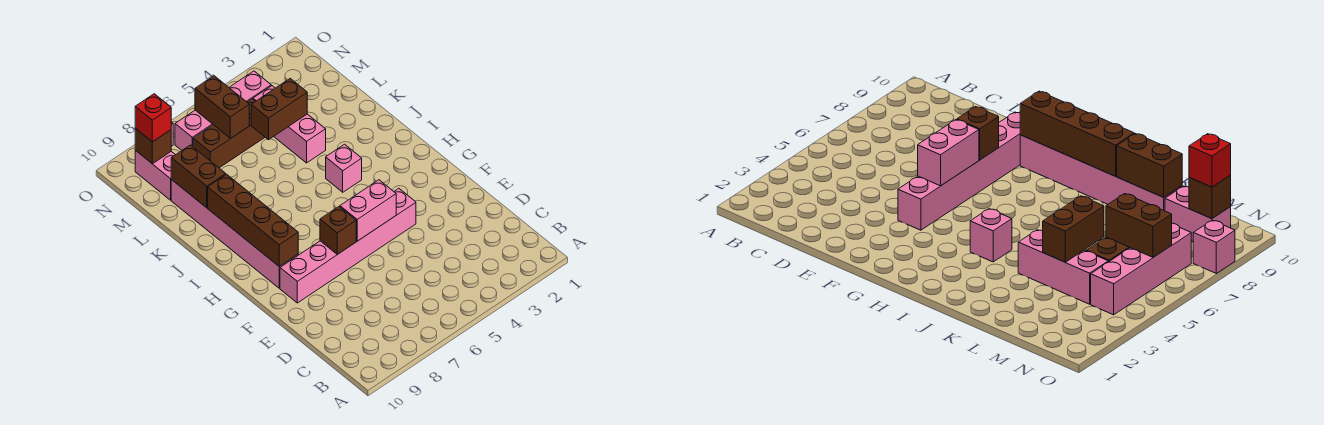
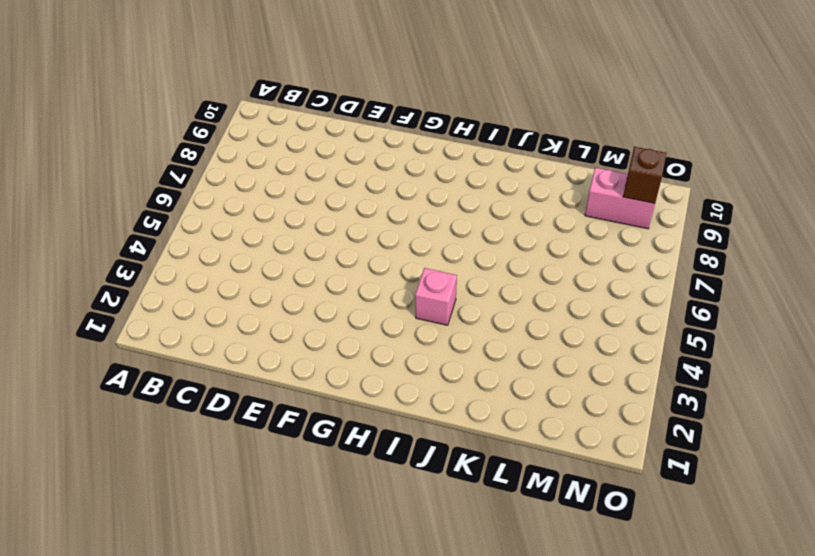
none -> pink brick F4:F9 level 1
none -> pink brick G9:L9 level 1
none -> pink brick K4:M4 level 1

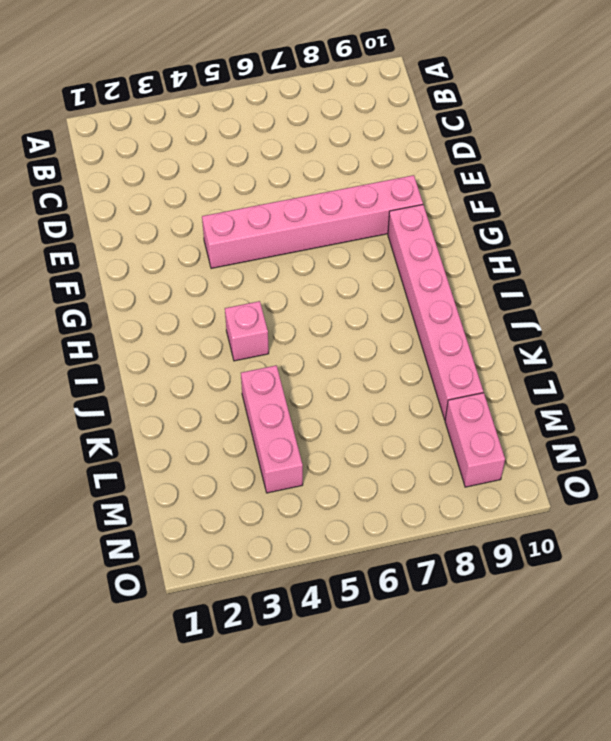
none -> brown brick M5:M7 level 1
none -> pink brick N4:N7 level 1
none -> pink brick O8 level 1

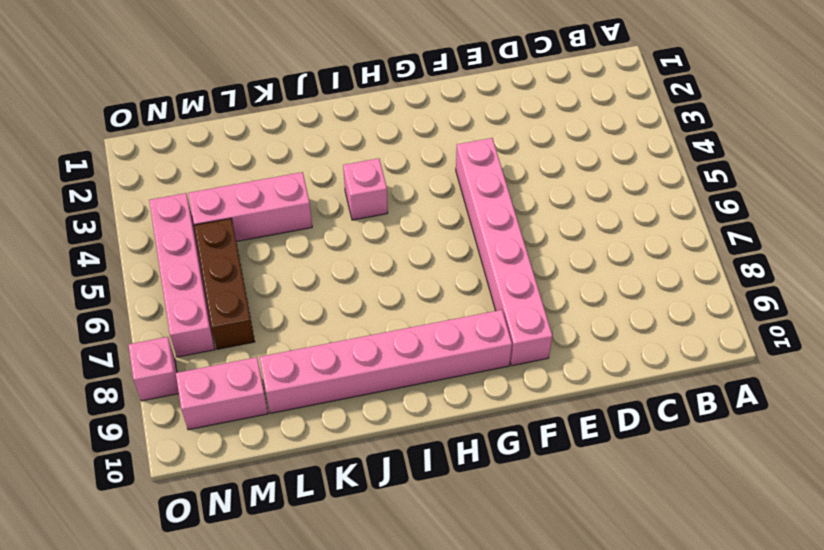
none -> pink brick F5:F6 level 2
none -> brown brick F7 level 2
none -> brown brick G9:J9 level 2

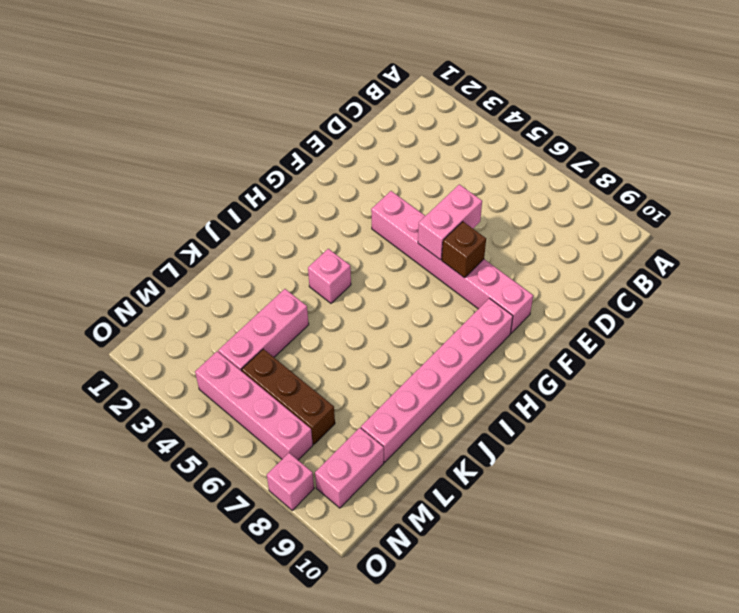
pink brick E6:F6 level 2 -> pink brick F5:F6 level 2
none -> brown brick G9:J9 level 2
none -> brown brick K9:L9 level 2
none -> brown brick L4:L5 level 2

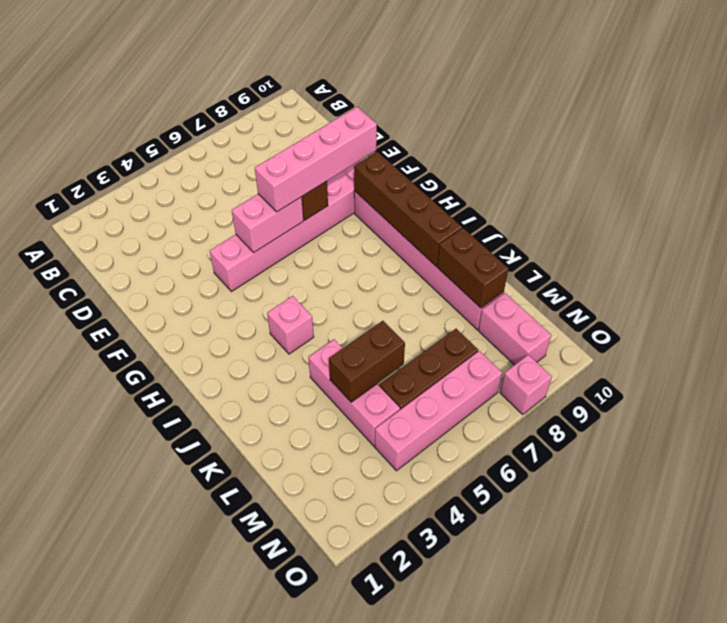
pink brick F6:F9 level 3 -> none
none -> brown brick M6:N6 level 2
none -> brown brick N9 level 2
none -> red brick N9 level 3

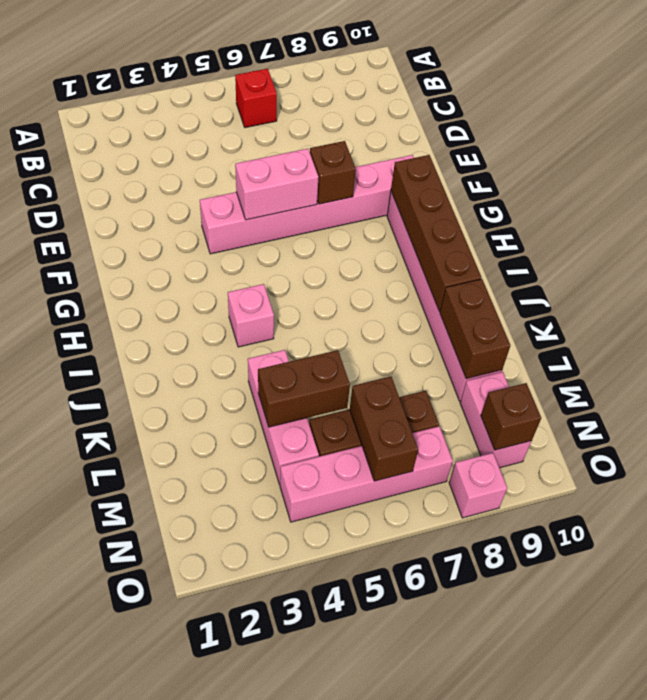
red brick B6 level 1 -> red brick N9 level 3

